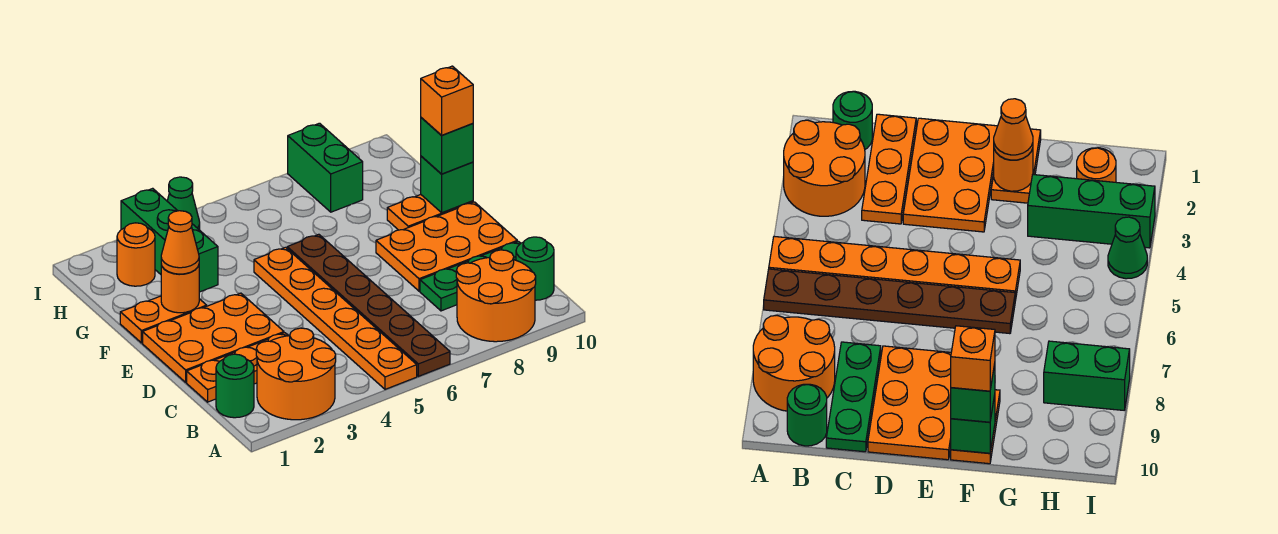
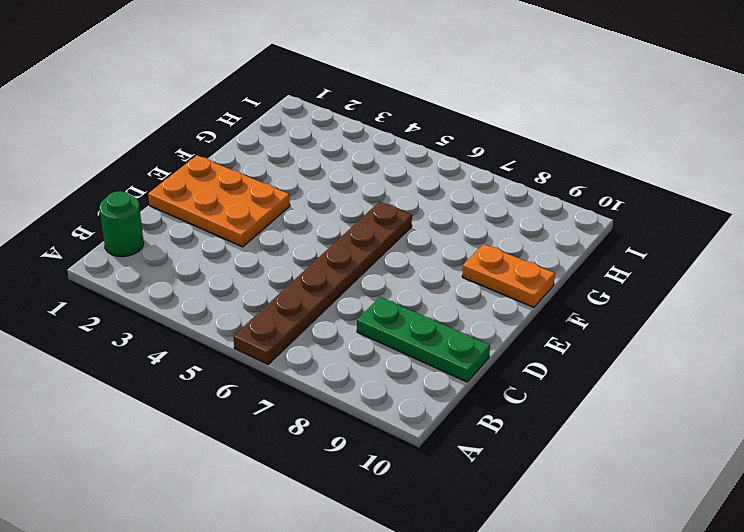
none -> orange round brick A2:B3 level 1
none -> orange plate A5:F5 level 1
none -> orange round brick A8:B9 level 1

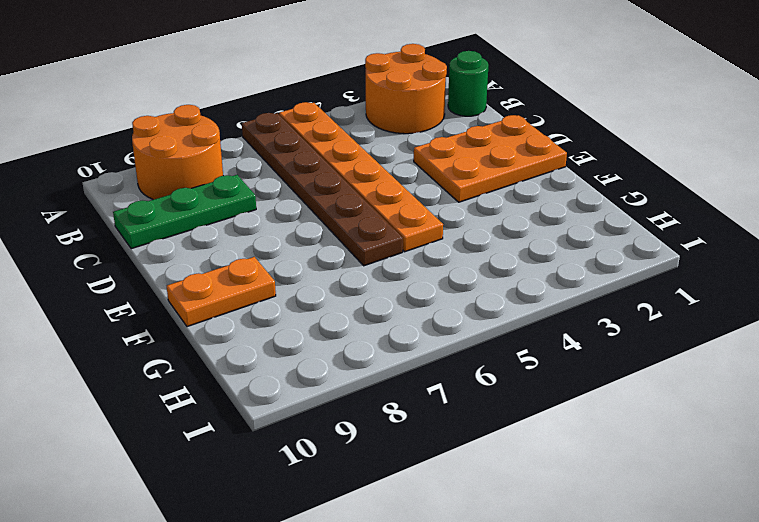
none -> green round brick B10 level 1
none -> orange plate C1:C3 level 1
none -> orange plate D8:E10 level 1

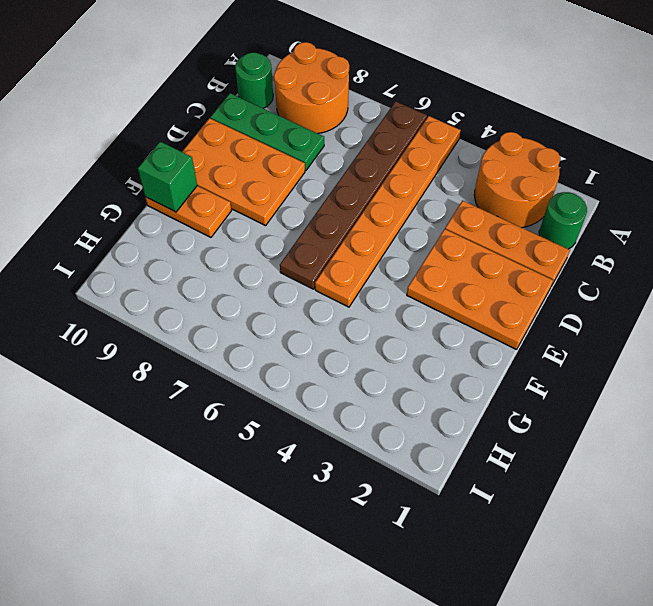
none -> orange plate F1:F2 level 1
none -> green brick G3:I3 level 1
none -> orange round brick H2 level 1

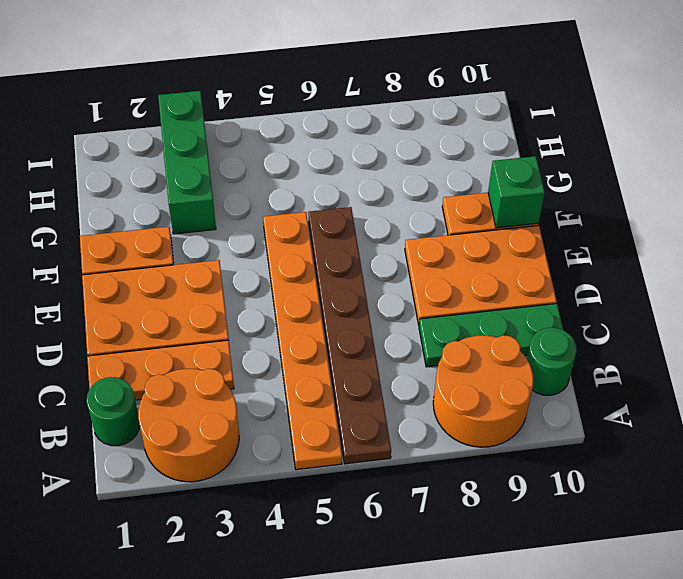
none -> orange round brick H2 level 1
none -> green brick H8:I8 level 1
none -> green cone I4 level 1

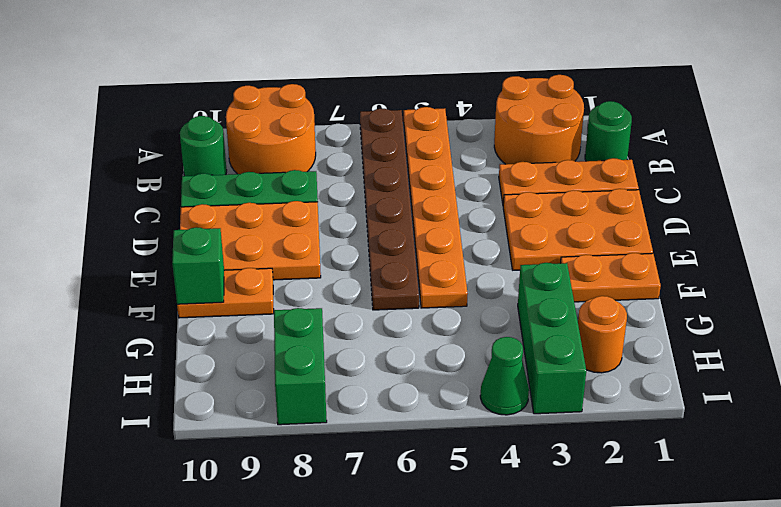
none -> orange round brick F2 level 2
none -> orange cone F2 level 3
none -> green brick F10 level 3

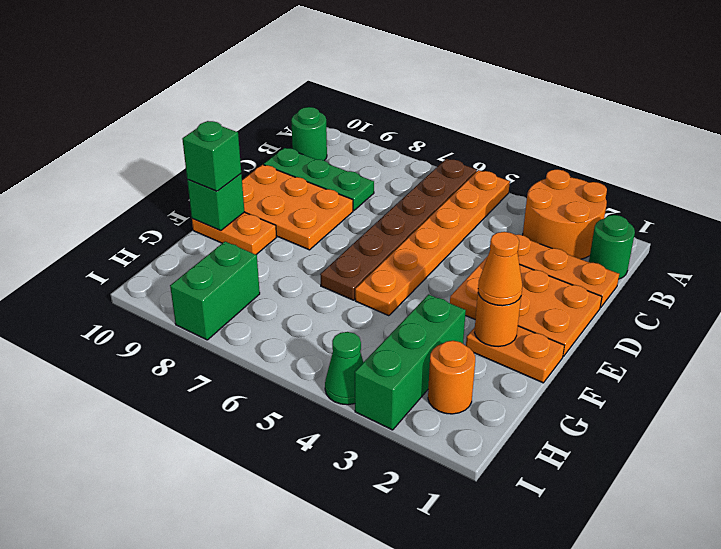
none -> orange round brick A8:B9 level 1
none -> orange brick F10 level 4

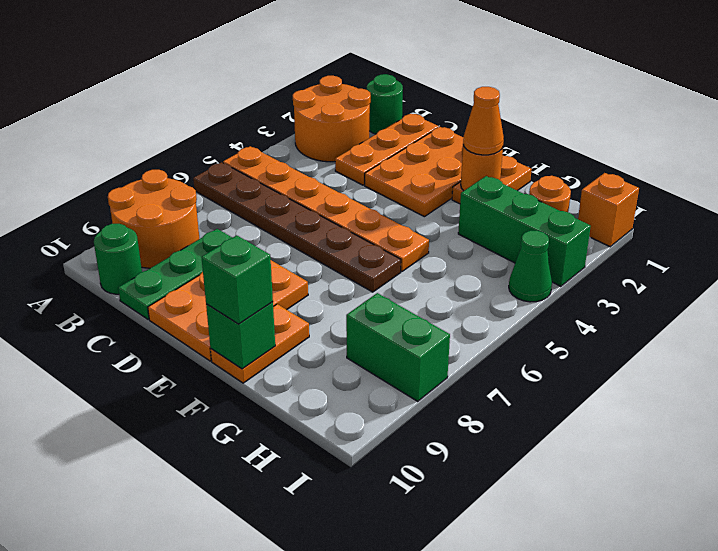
orange brick I1 level 1 -> orange brick F10 level 4

